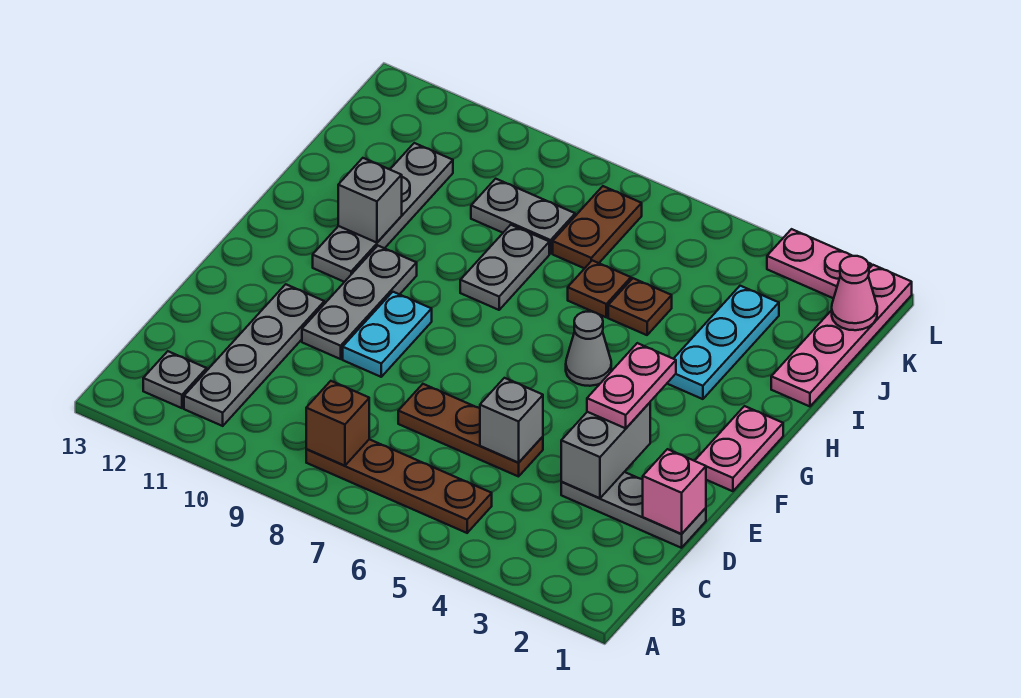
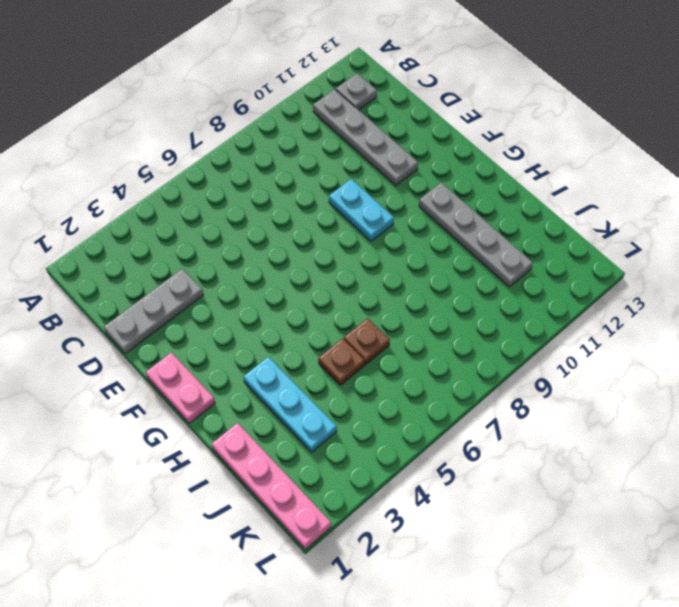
none -> brown plate B5:B8 level 1
none -> brown plate D5:D7 level 1
none -> grey plate E10:G10 level 1

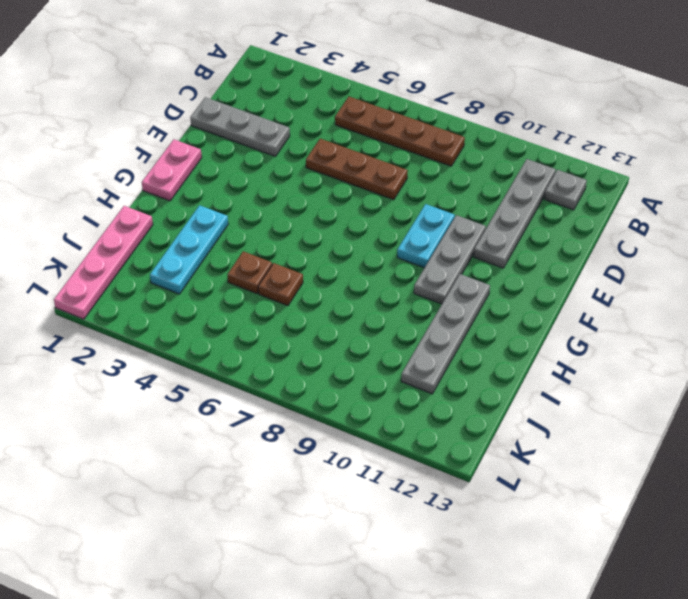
none -> grey cone G5 level 1
none -> grey plate H8:I8 level 1
none -> brown plate J7:K7 level 1

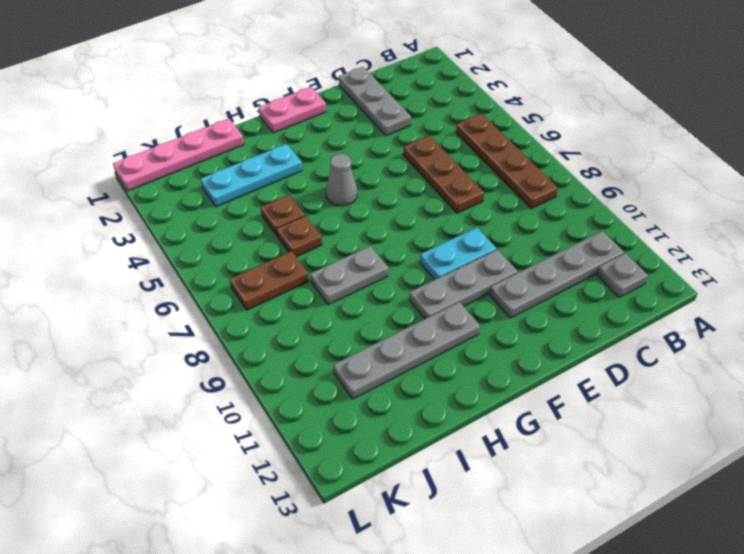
none -> grey plate J8:J9 level 1
none -> pink plate L2:L3 level 1
none -> brown brick B8 level 2

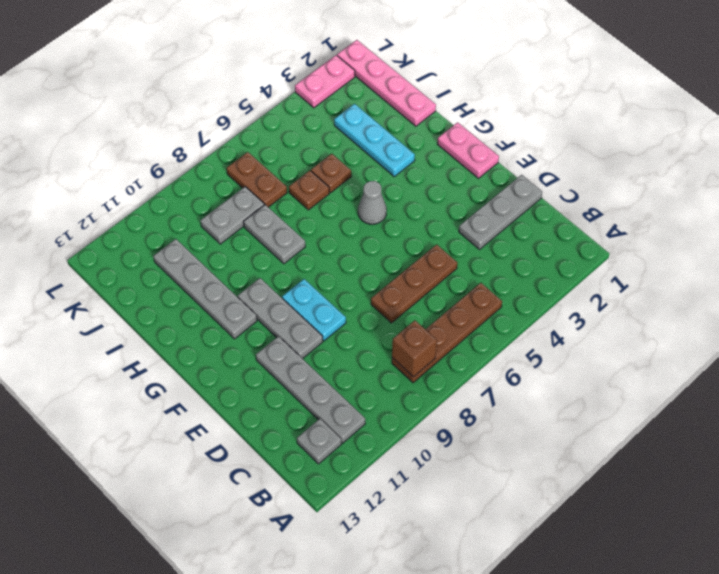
none -> pink brick D1 level 2
none -> grey brick D3:E3 level 2
none -> grey brick D5 level 2

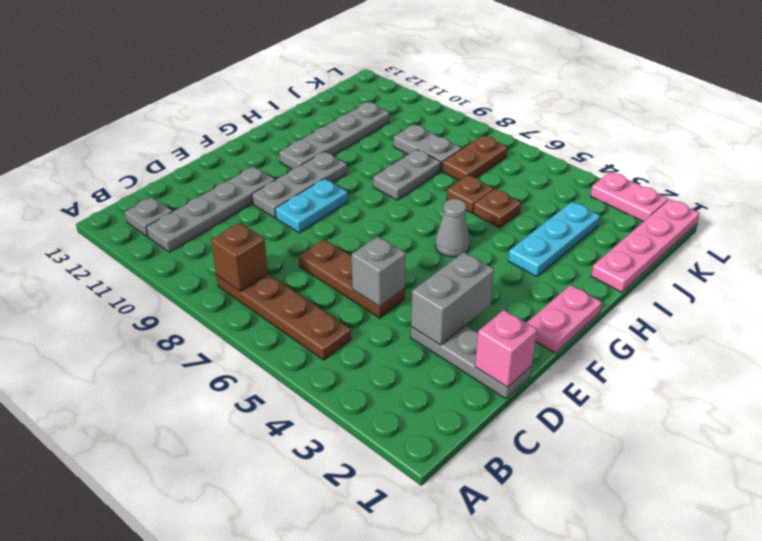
none -> grey brick H11 level 2
none -> pink cone K1 level 2
none -> pink plate E3:F3 level 3

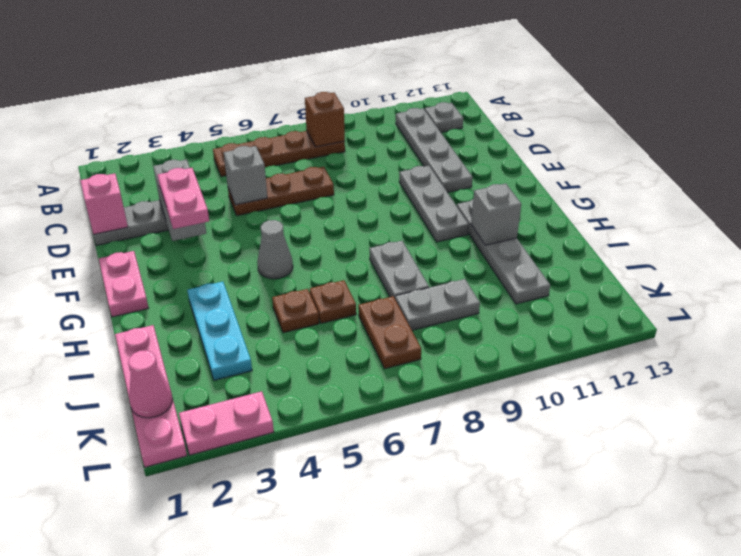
none -> cyan plate E9:F9 level 1

